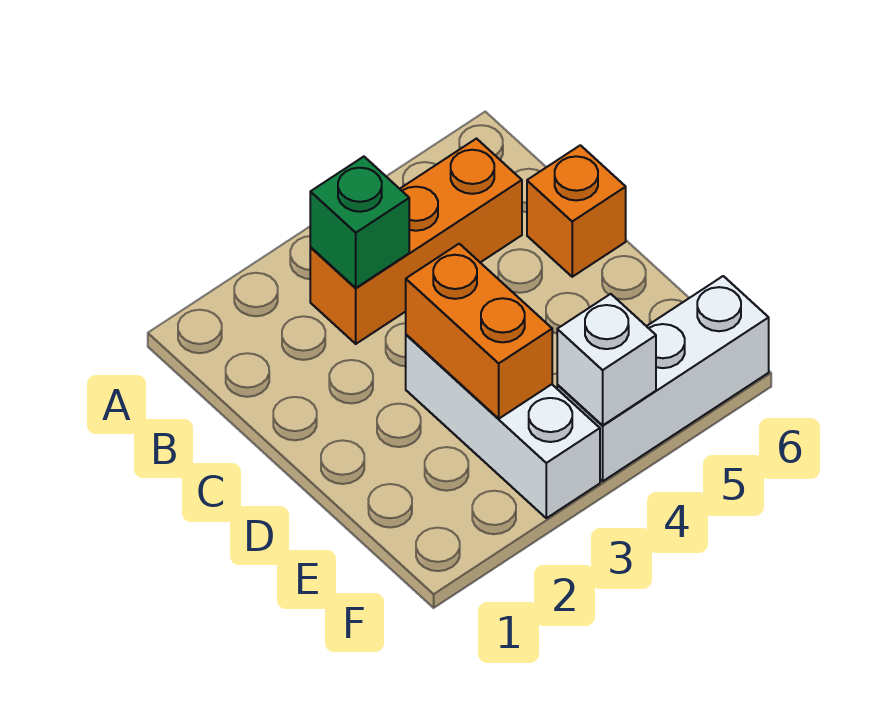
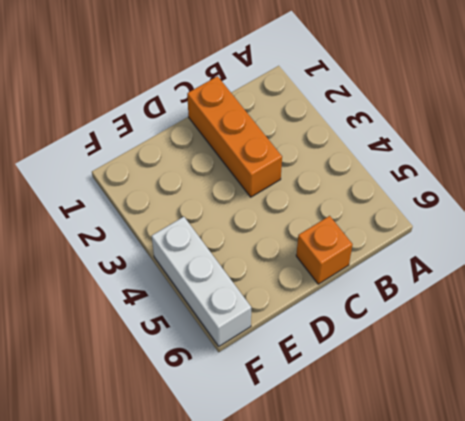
orange brick C1:C3 level 1 -> orange brick B3:B5 level 1
none -> white brick D3:F3 level 1
none -> green brick B3 level 2

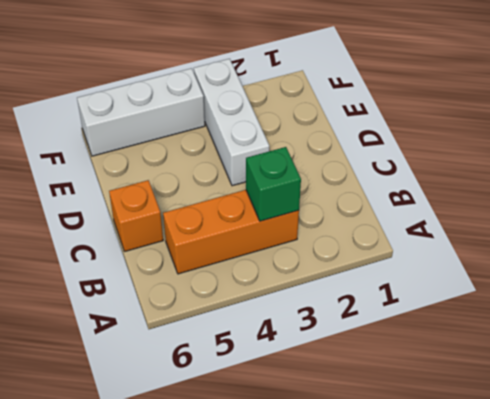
none -> orange brick D3:E3 level 2
none -> white brick F4 level 2

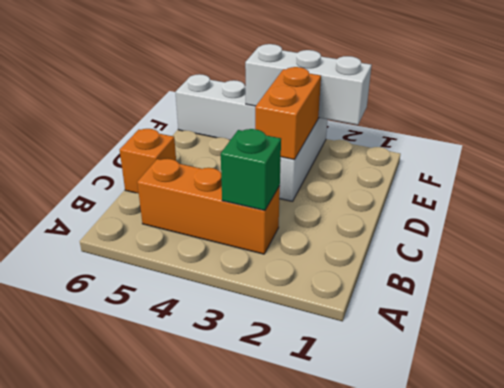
white brick F2:F4 level 2 -> white brick F4 level 2

